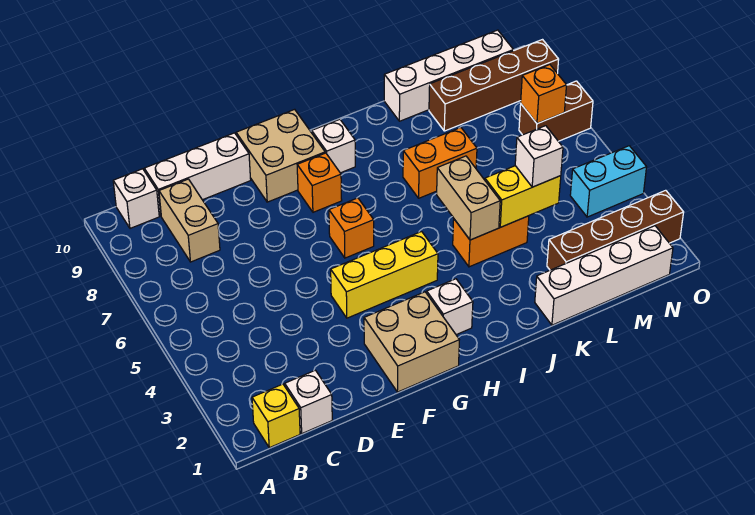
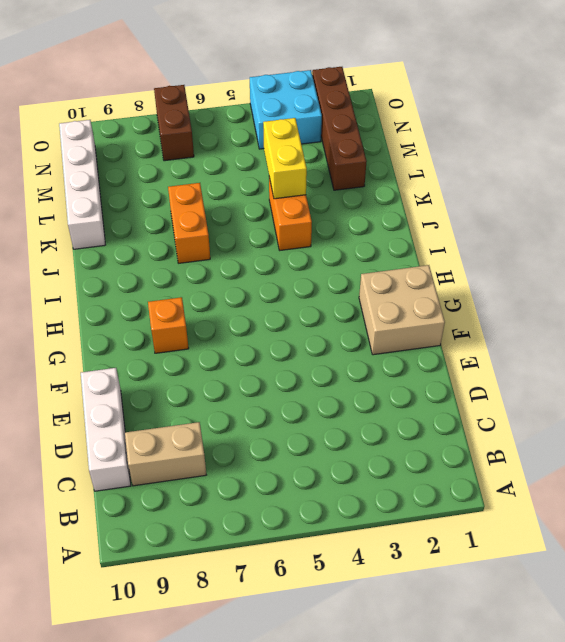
cyan brick N3:O4 level 1 -> cyan brick N4:O4 level 1
none -> yellow brick B1 level 1
none -> white brick B10 level 1
none -> white brick C1 level 1

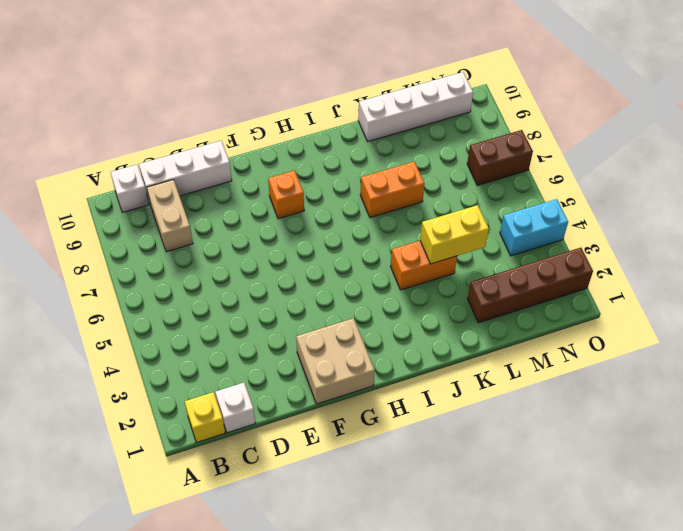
none -> yellow brick F4:H4 level 1
none -> tan brick F9:G10 level 1
none -> orange brick G6 level 1

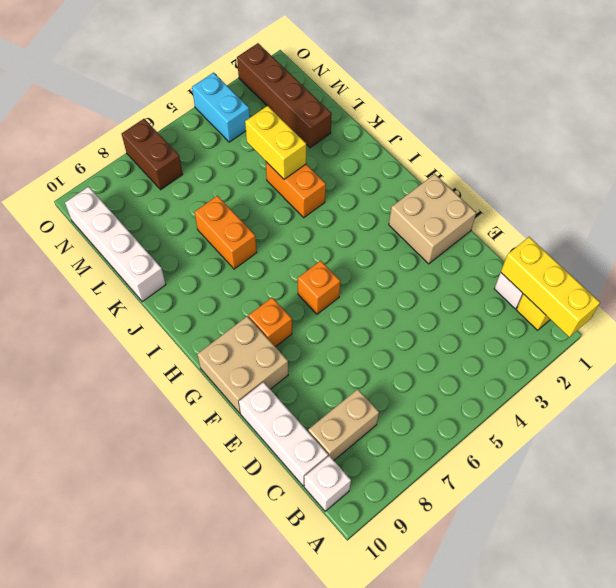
yellow brick A1:C1 level 2 -> yellow brick F4:H4 level 1
none -> white brick H2 level 1
none -> white brick H9 level 1
none -> white brick K1:N1 level 1

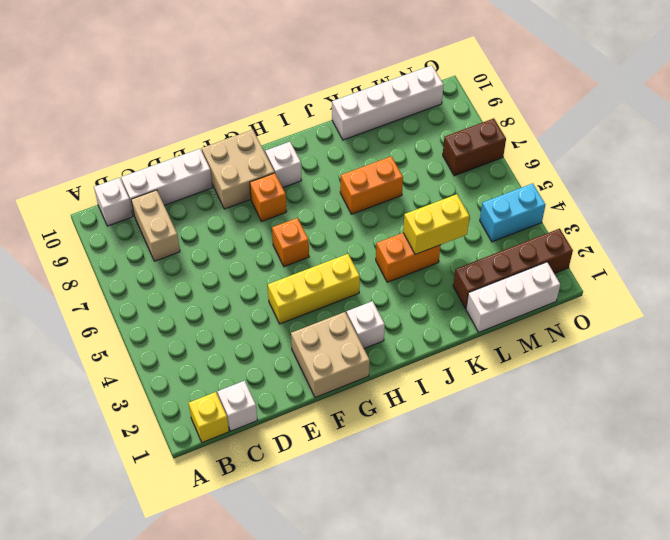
white brick L1:N1 level 1 -> white brick K1:N1 level 1
none -> brown brick L9:O9 level 1
none -> tan brick J4:J5 level 2
none -> orange brick N7 level 2

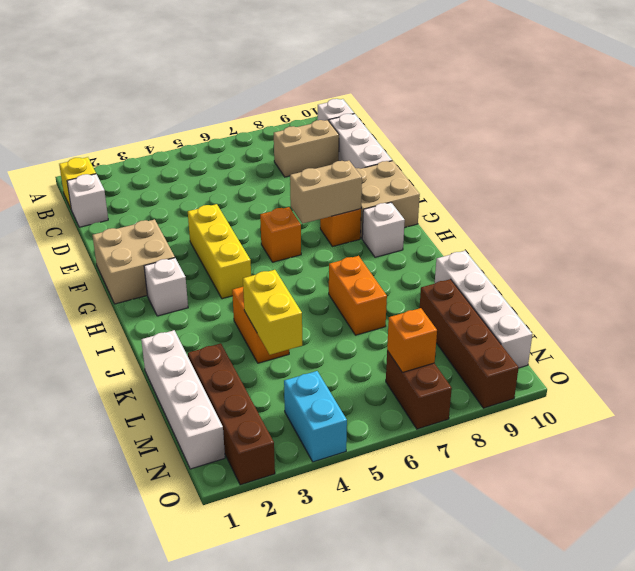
tan brick G7:G8 level 2 -> tan brick J4:J5 level 2
none -> white brick L4 level 3

